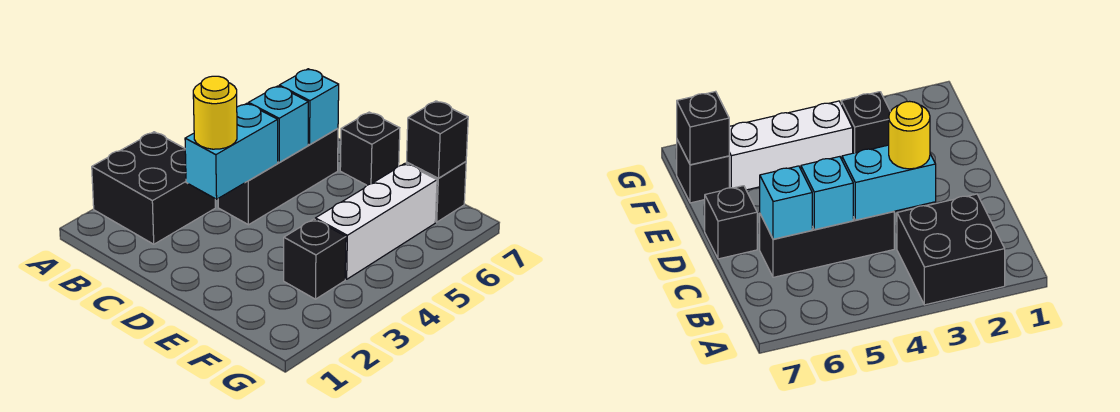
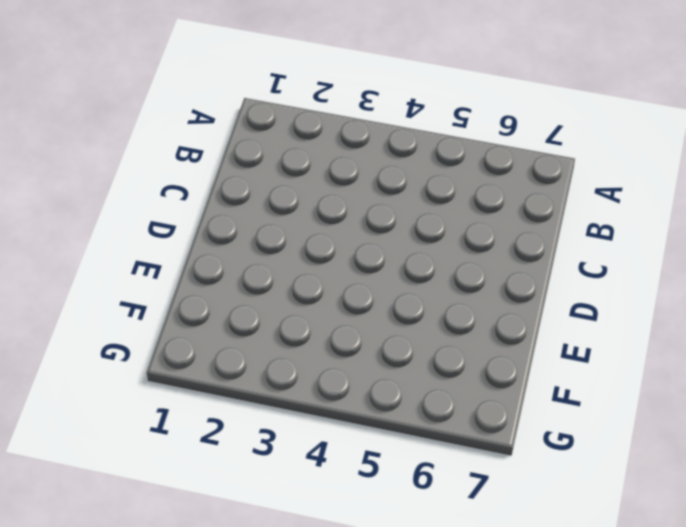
none -> black brick A2:B3 level 1
none -> black brick C4:C6 level 1

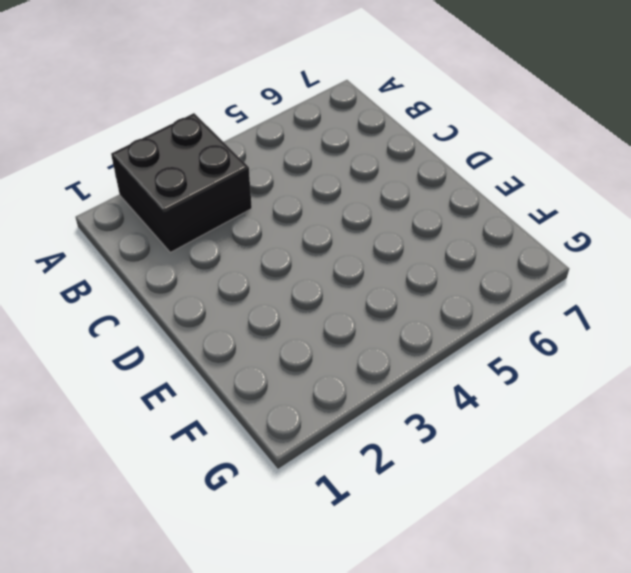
none -> black brick C4:C6 level 1
none -> black brick D7 level 1

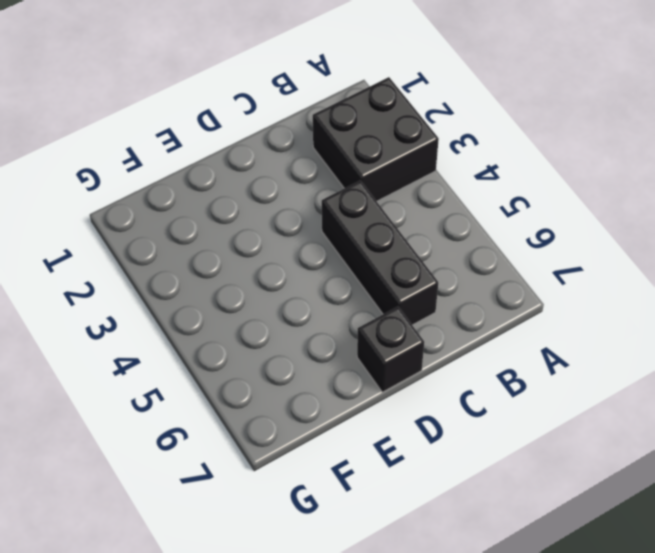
none -> black brick F3 level 1
none -> white brick F4:F6 level 1

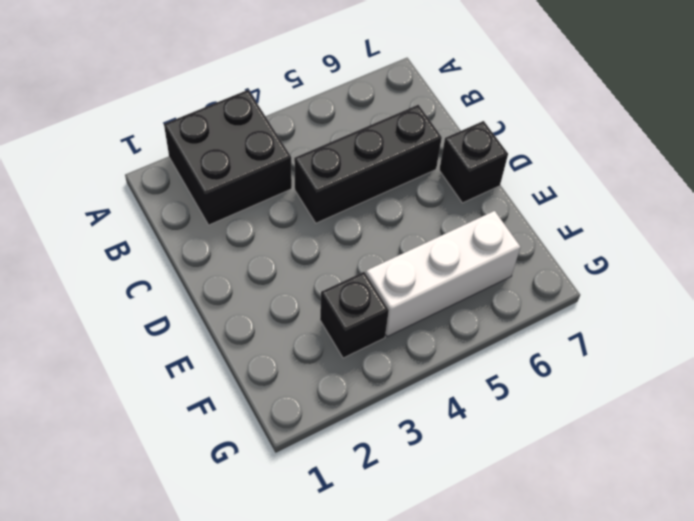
none -> black brick F7 level 1
none -> cyan brick C3:C4 level 2

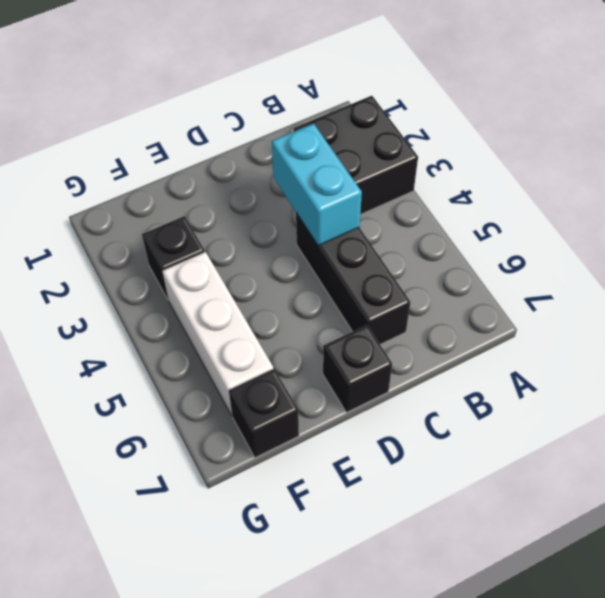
none -> cyan brick C5 level 2
none -> cyan brick C6 level 2

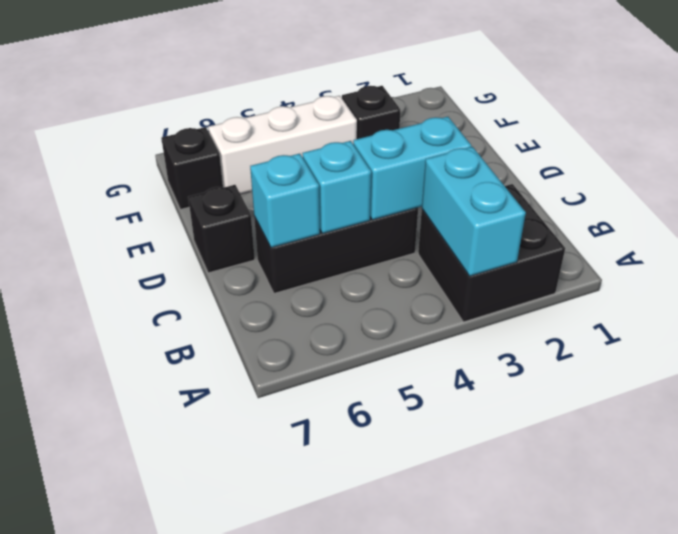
cyan brick A3:B3 level 2 -> none
none -> black brick F7 level 2
none -> yellow round brick C3 level 3

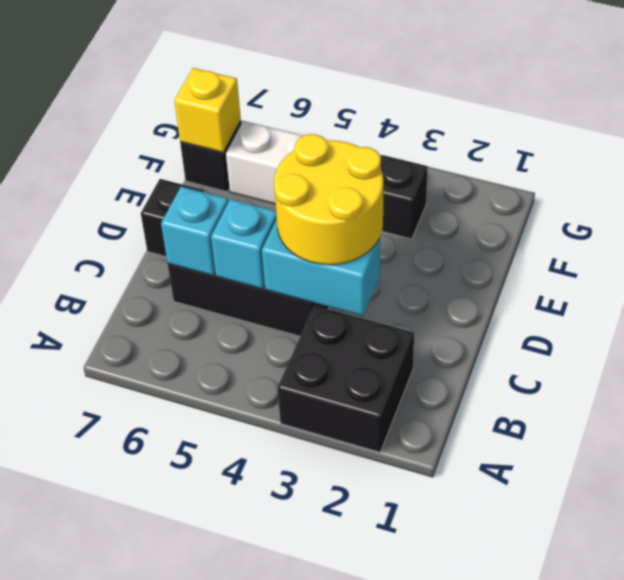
yellow round brick C3:D4 level 3 -> yellow round brick C3 level 3
yellow brick F7 level 2 -> black brick F7 level 2

